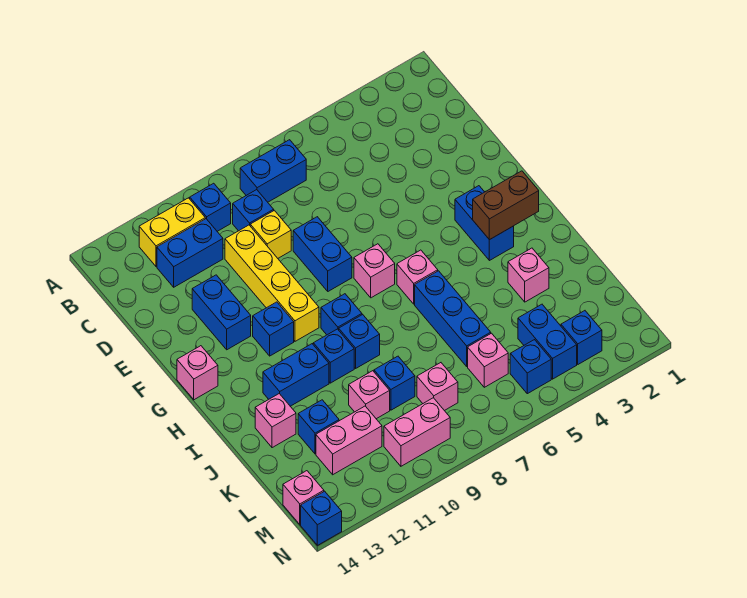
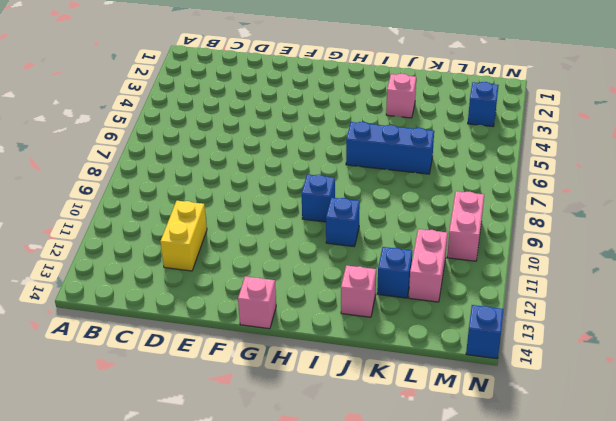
yellow brick D11:D12 level 1 -> yellow brick B11:B12 level 1
none -> blue brick B7:B8 level 1
none -> blue brick B10 level 1
none -> blue brick C9 level 1
none -> blue brick C11:C12 level 1

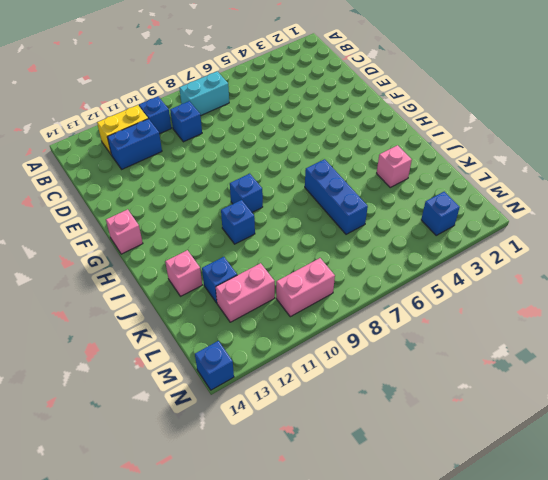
cyan brick B7:B8 level 1 -> blue brick B7:B8 level 1
none -> yellow brick D9 level 1
none -> yellow brick D10:G10 level 1
none -> blue brick E8:F8 level 1
none -> blue brick E12:F12 level 1

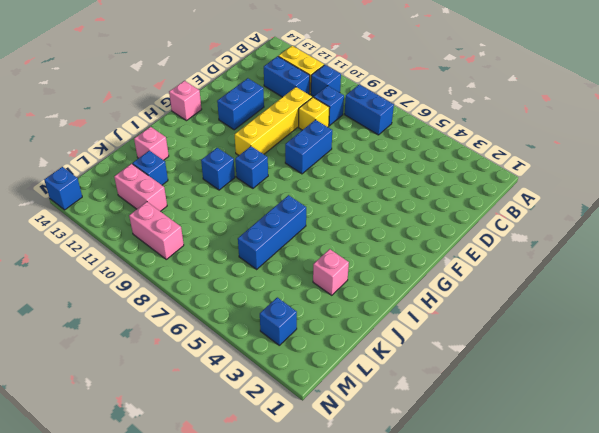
none -> blue brick G3:H3 level 1
none -> pink brick G7 level 1
none -> blue brick G11 level 1
none -> pink brick H6 level 1

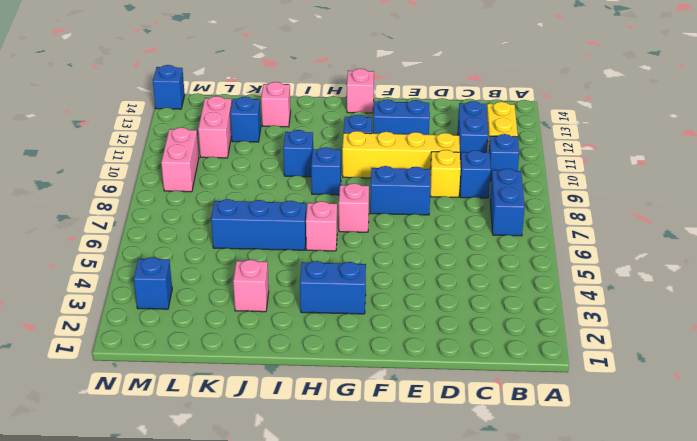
none -> blue brick I9 level 1
none -> blue brick I11:I12 level 1
none -> blue brick K9 level 1
none -> pink brick K10 level 1

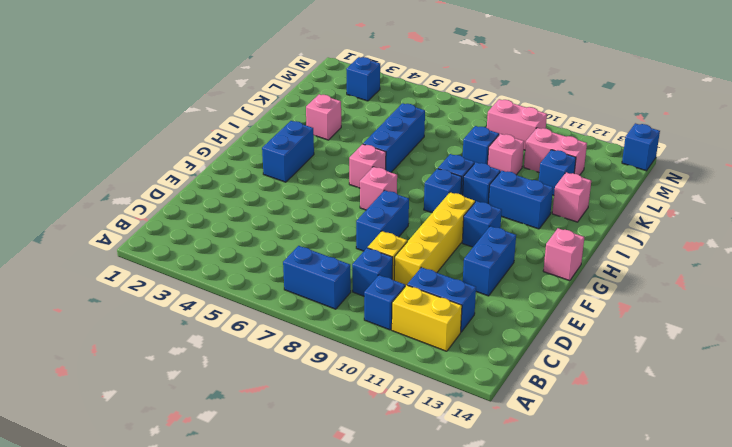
none -> blue brick L4:M4 level 1
none -> pink brick L6 level 1
none -> pink brick L8 level 1
none -> blue brick M5 level 1

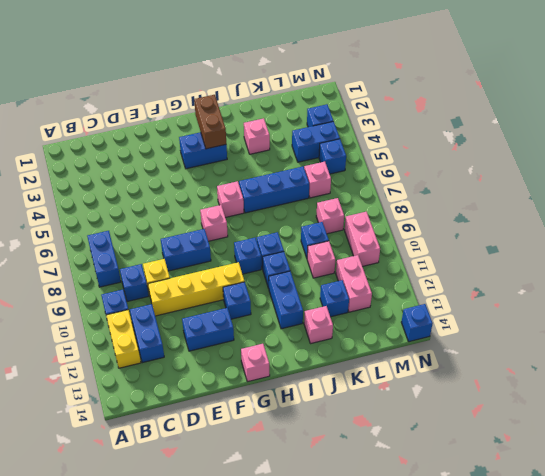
none -> pink brick M14 level 1

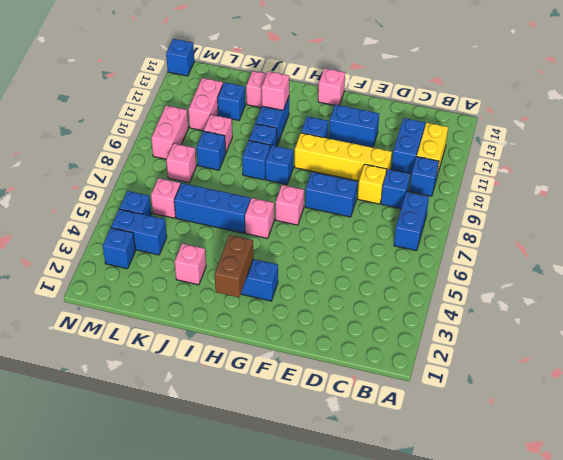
pink brick I12 level 2 -> pink brick M14 level 1

